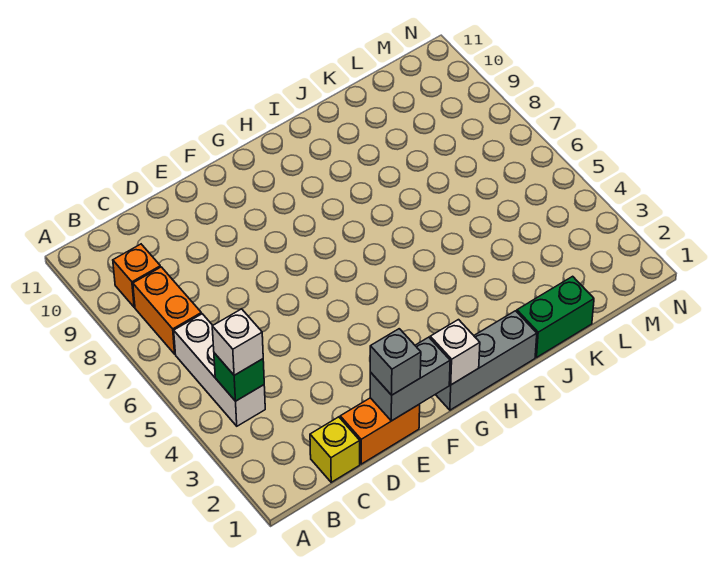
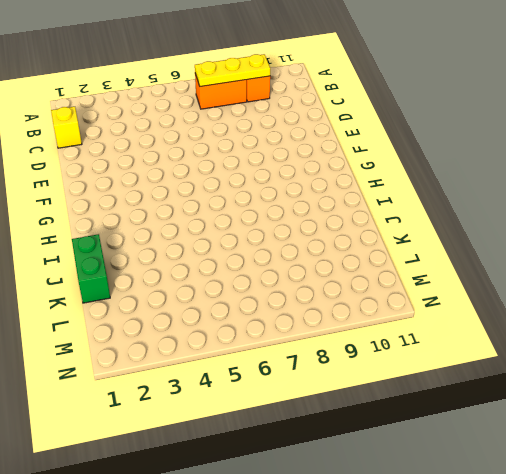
yellow plate B7:B9 level 2 -> none
none -> white brick B4:B6 level 1
none -> orange brick D1:E1 level 1
none -> grey brick G1:I1 level 1

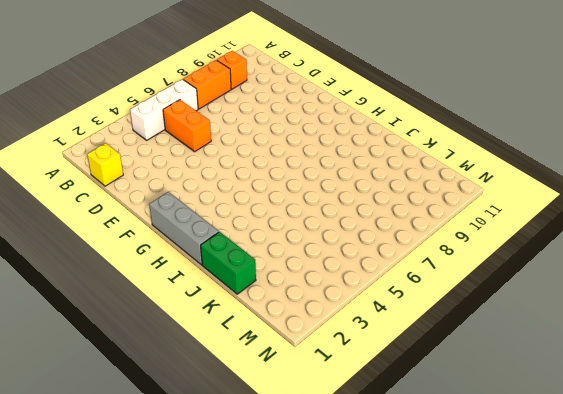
orange brick C5:D5 level 1 -> orange brick D1:E1 level 1
none -> green brick B4 level 2
none -> grey brick E1:F1 level 2
none -> white brick G1 level 2

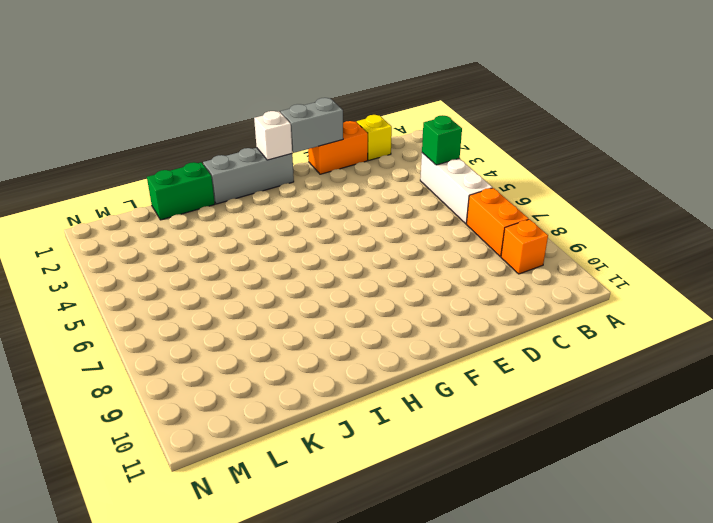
none -> white brick B4 level 3
none -> grey brick E1 level 3

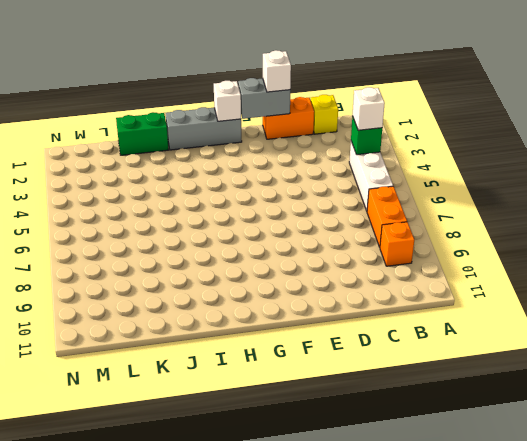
white brick E1 level 3 -> grey brick E1 level 3

